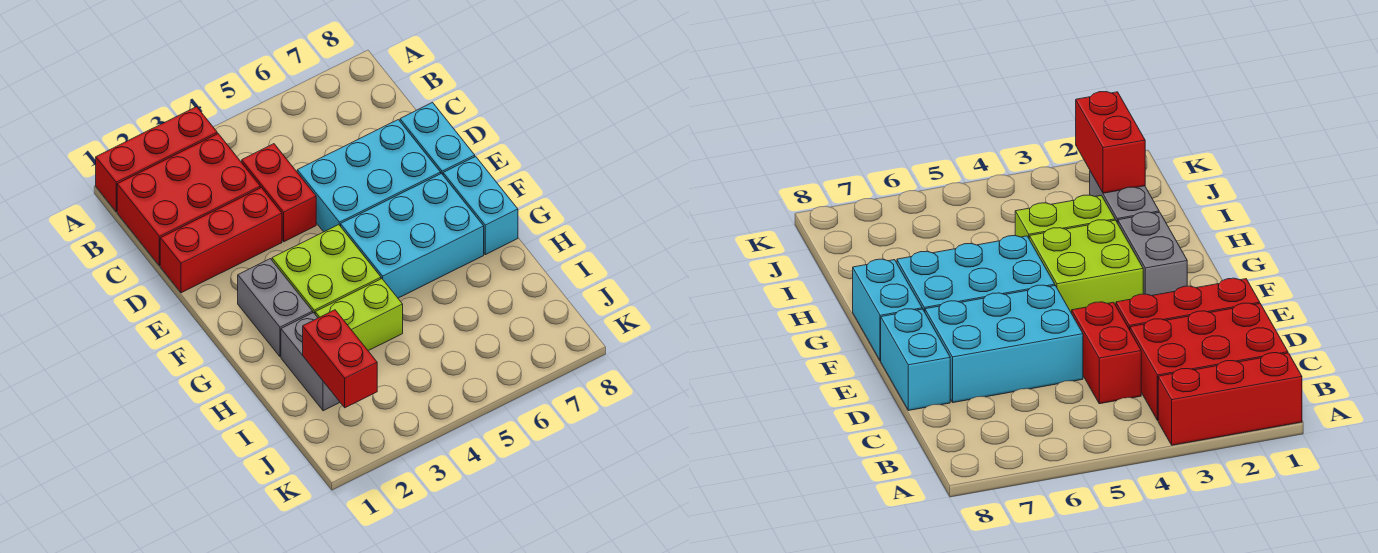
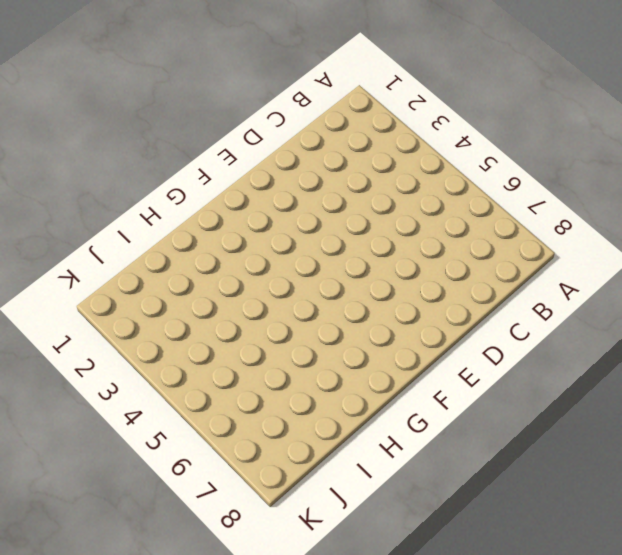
none -> red brick A1:A3 level 1
none -> red brick B1:C3 level 1
none -> red brick C4:D4 level 1

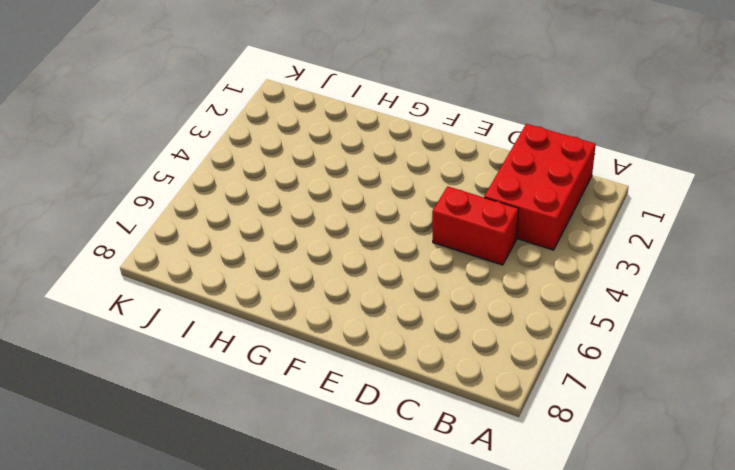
none -> red brick A1:A3 level 1
none -> red brick D1:D3 level 1
none -> cyan brick D5:E7 level 1

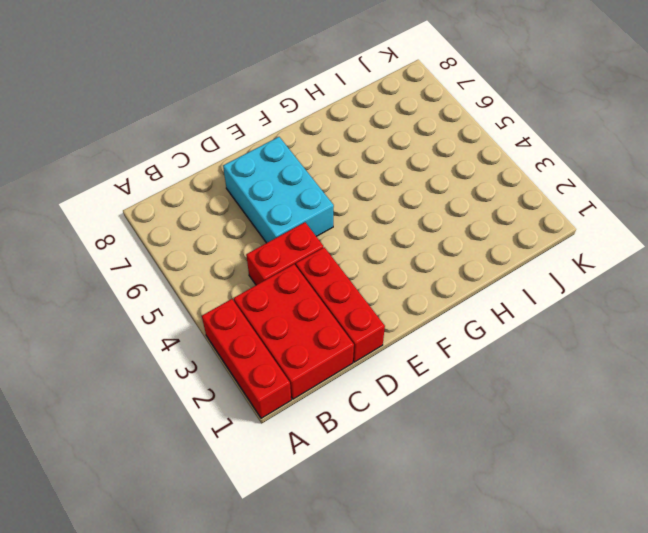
none -> cyan brick D8:E8 level 1
none -> grey brick F2:G2 level 1
none -> lime brick F3:G4 level 1

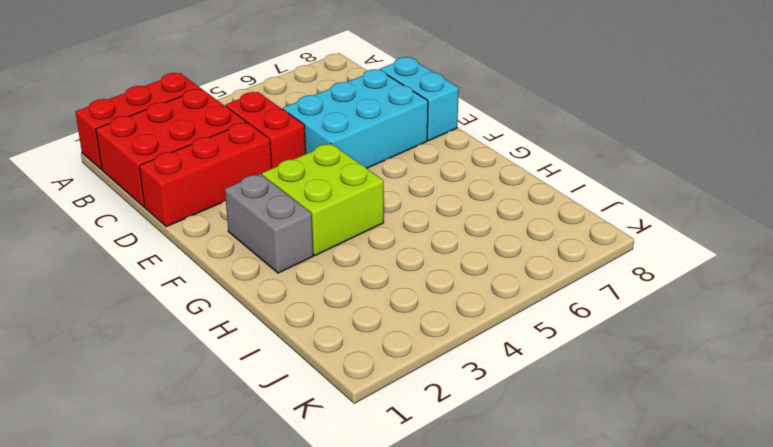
none -> cyan brick F5:G7 level 1
none -> cyan brick F8:G8 level 1
none -> grey brick H2:I2 level 1

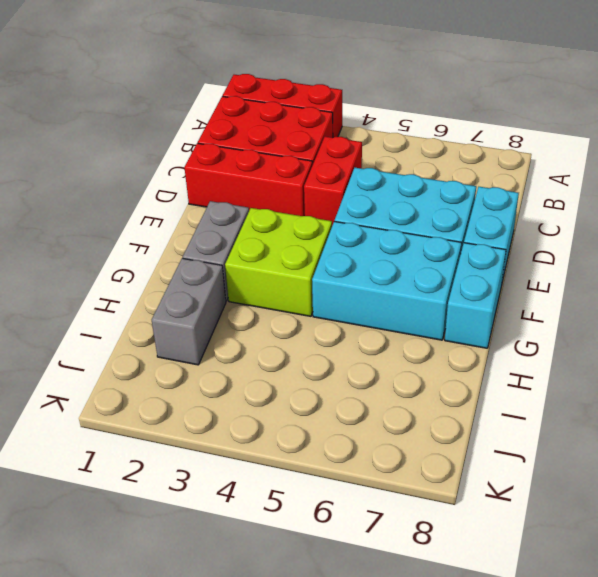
none -> lime brick H3:H4 level 1
none -> red brick I2:J2 level 2

